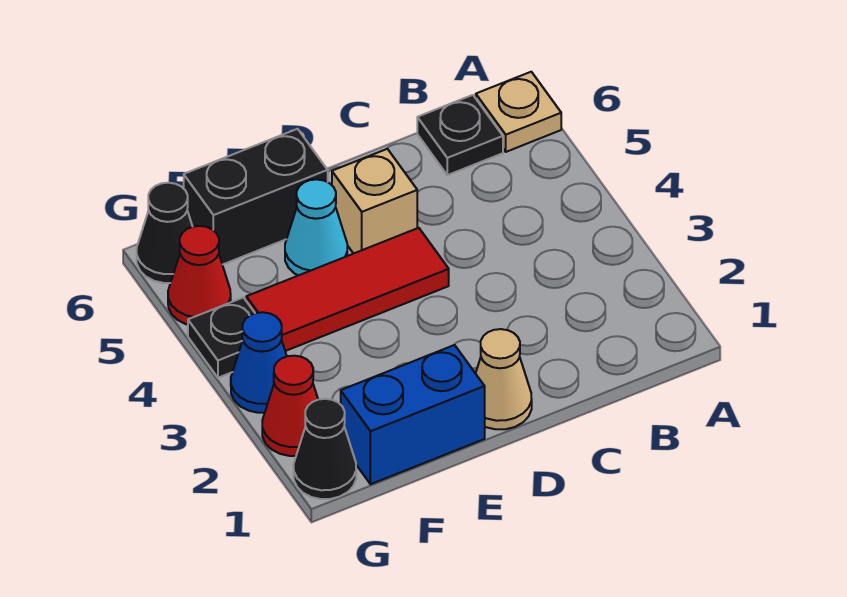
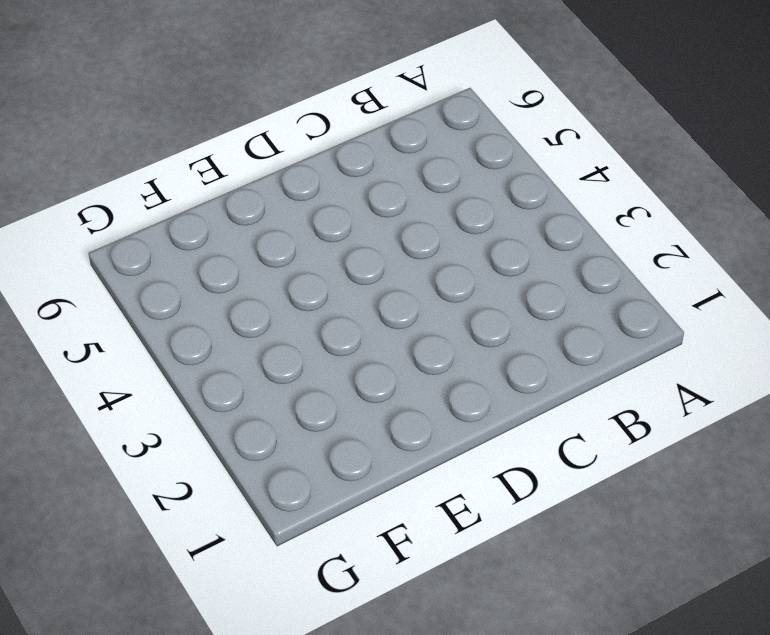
none -> tan plate A6 level 1
none -> black plate B6 level 1
none -> tan cone D1 level 1

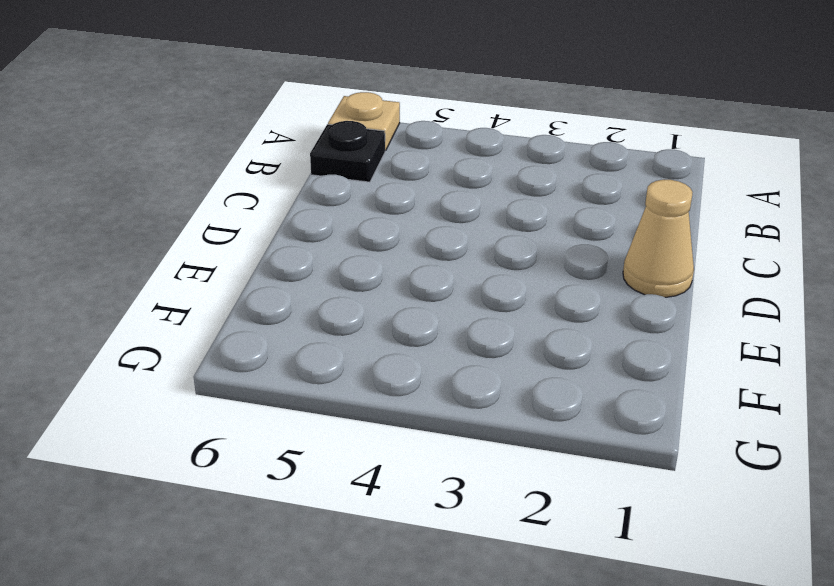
none -> red tile D4:F4 level 1
none -> tan brick D5 level 1
none -> blue brick E1:F1 level 1

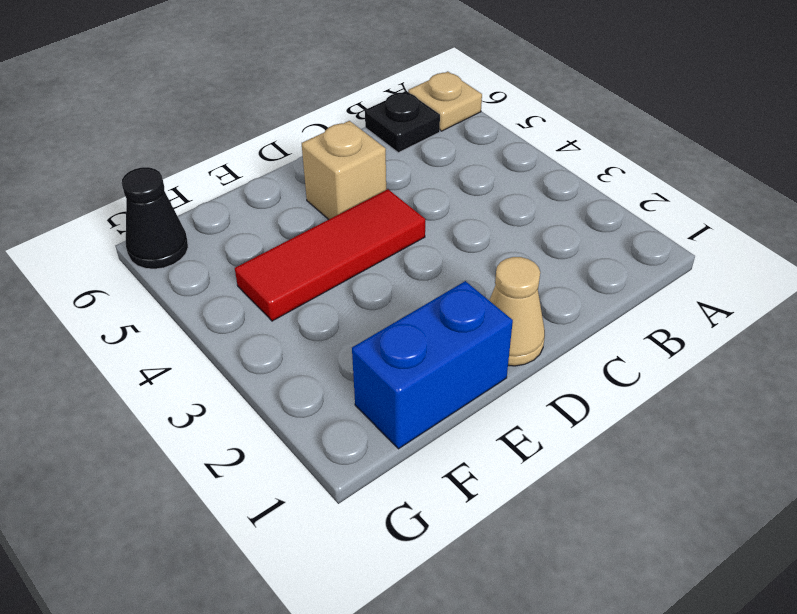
none -> cyan cone E5 level 1
none -> black brick E6:F6 level 1
none -> black cone G1 level 1

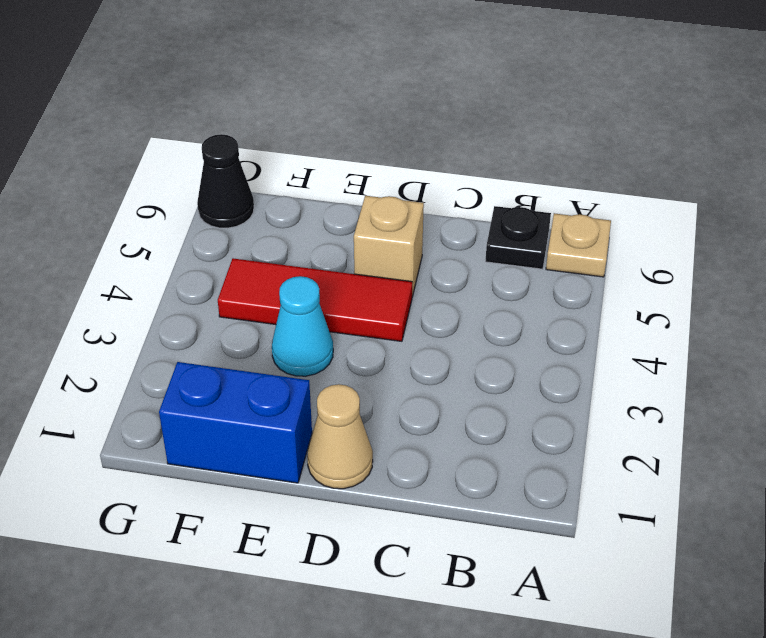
cyan cone E3 level 1 -> cyan cone E5 level 1
none -> black brick E6:F6 level 1
none -> black cone G1 level 1
none -> red cone G2 level 1

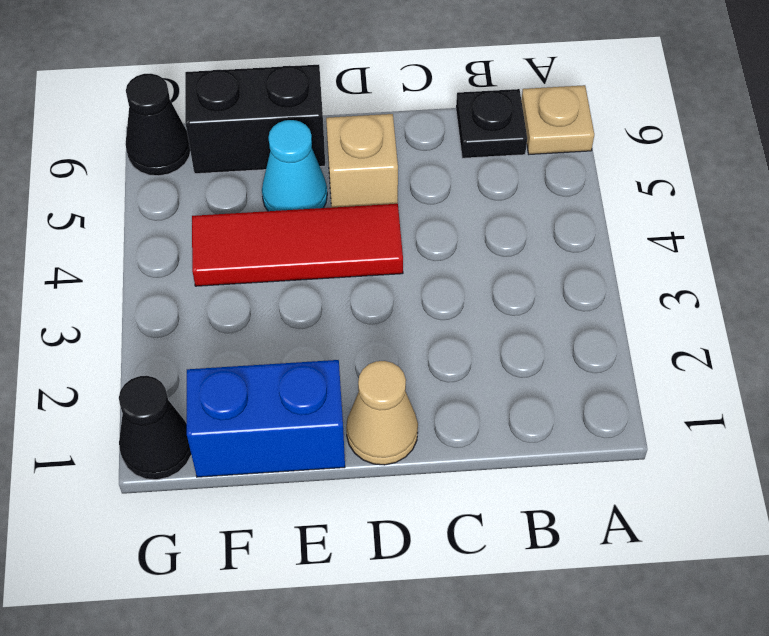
none -> red cone G2 level 1
none -> blue cone G3 level 1
none -> black plate G4 level 1

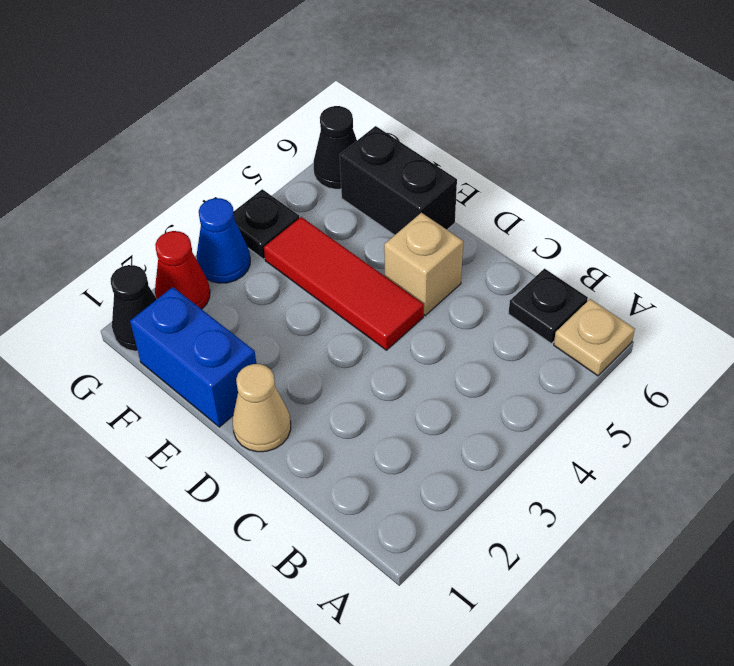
none -> cyan cone E5 level 1
none -> red cone G5 level 1

